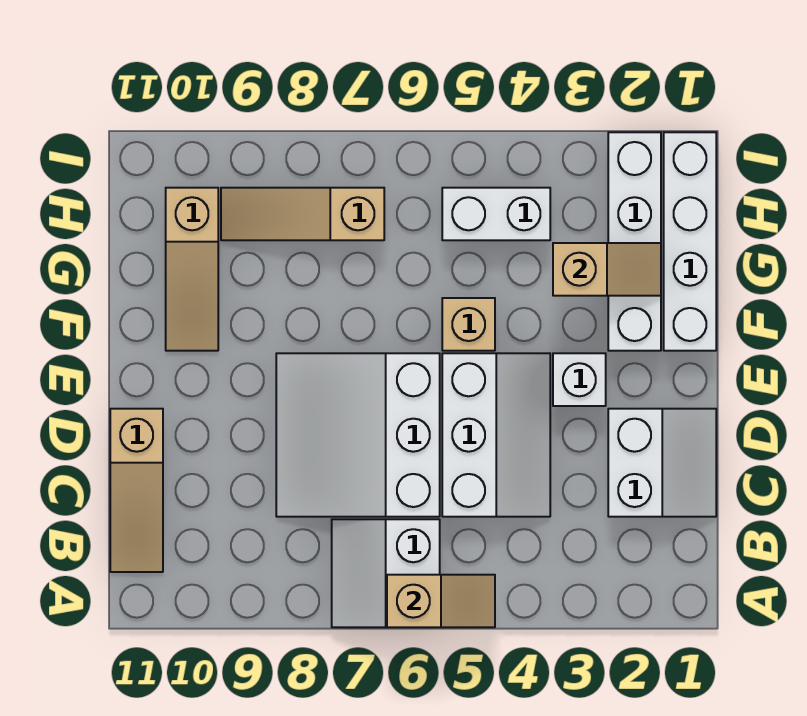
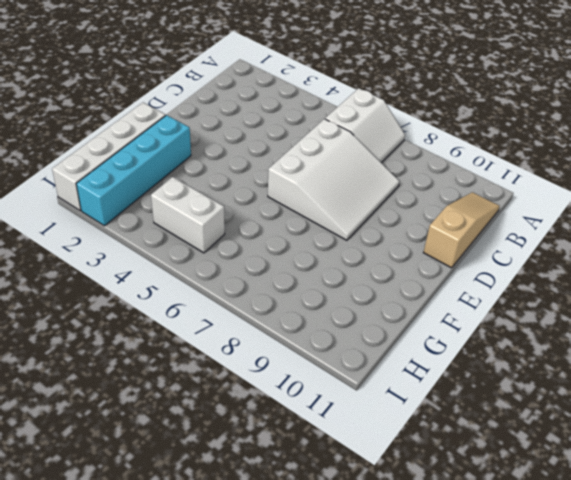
cyan brick F2:I2 level 1 -> white brick F2:I2 level 1
none -> white slope C1:D2 level 1 top 2
none -> white slope C4:E5 level 1 top 5
none -> white brick E3 level 1

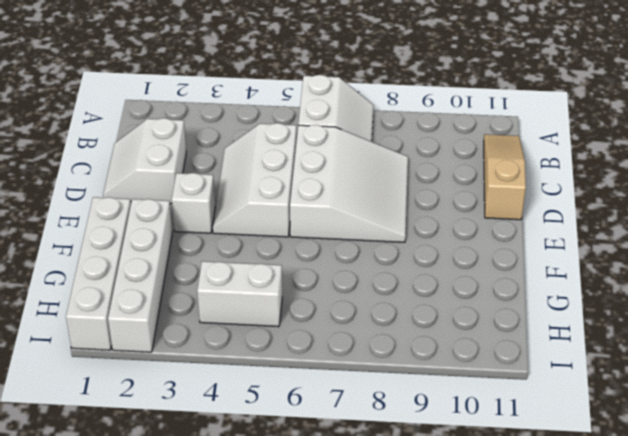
none -> tan brick F5 level 1
none -> tan slope F10:H10 level 1 top H
none -> tan slope H7:H9 level 1 top 7

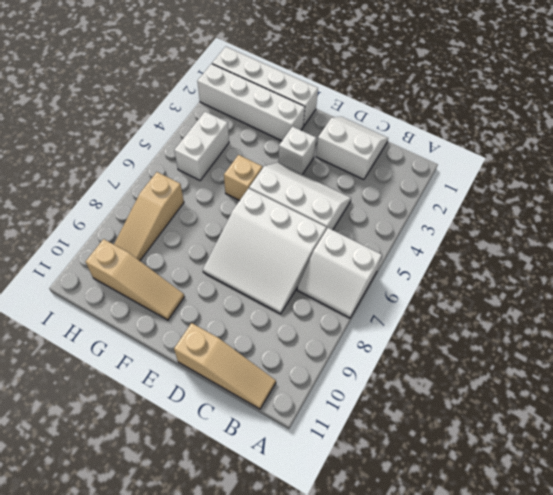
none -> tan slope A5:A6 level 2 top 6
none -> tan slope G2:G3 level 2 top 3

